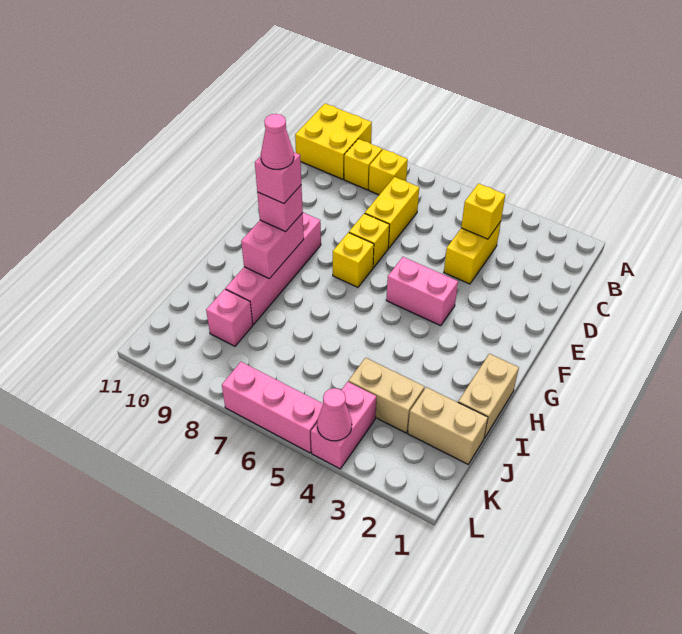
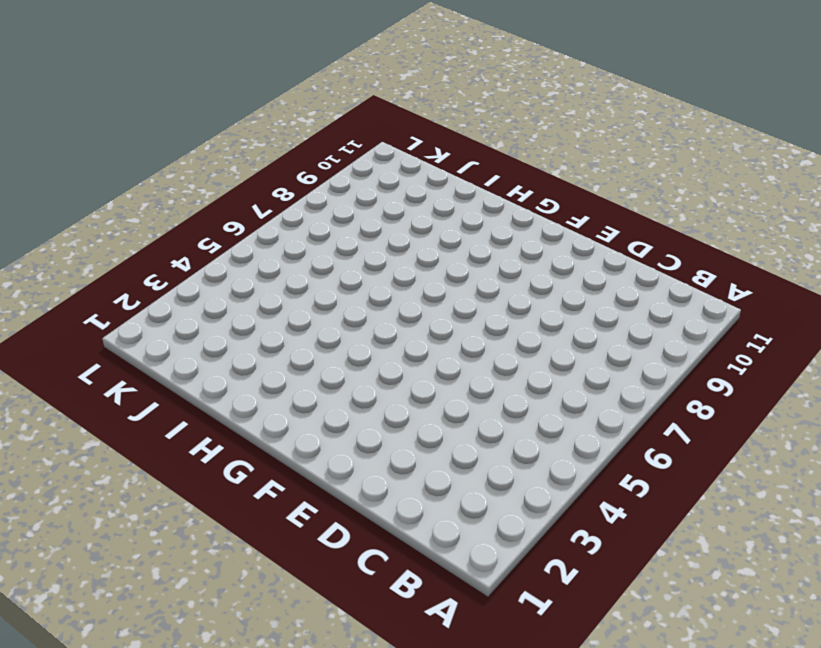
none -> yellow brick A10:B11 level 1
none -> yellow brick B8 level 1
none -> yellow brick B9 level 1

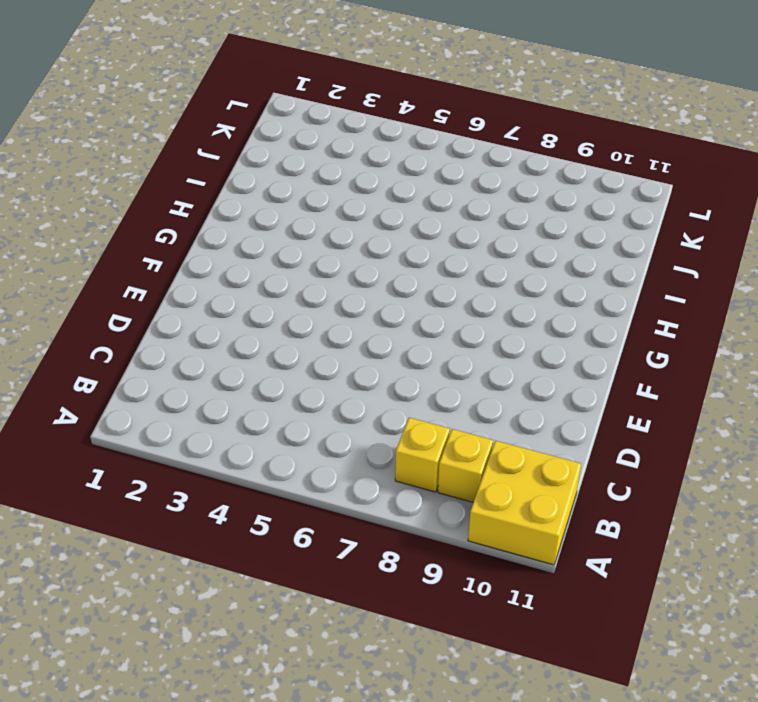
none -> yellow brick C4:D4 level 1
none -> yellow brick C7:D7 level 1
none -> yellow brick E7 level 1

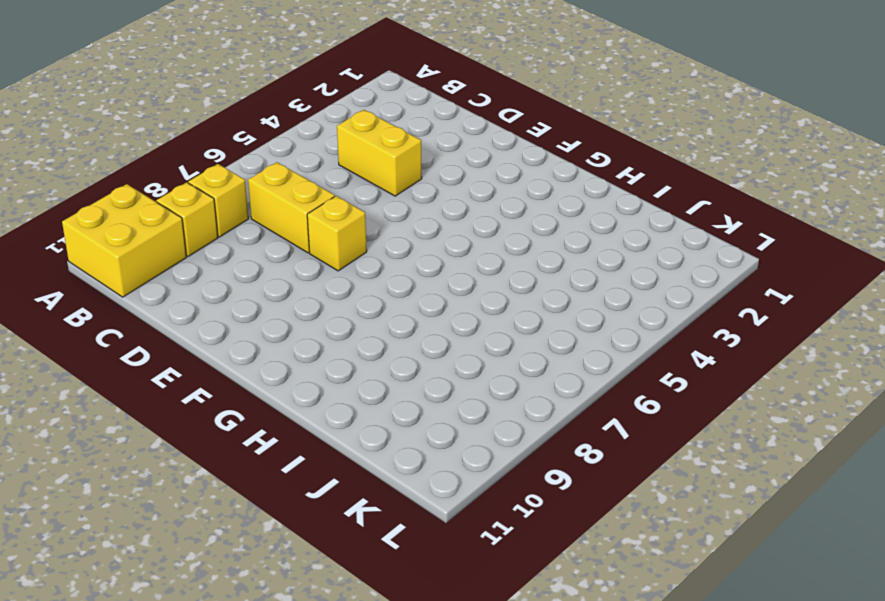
none -> pink brick F4:F5 level 1
none -> yellow brick F7 level 1
none -> pink brick F9:I9 level 1

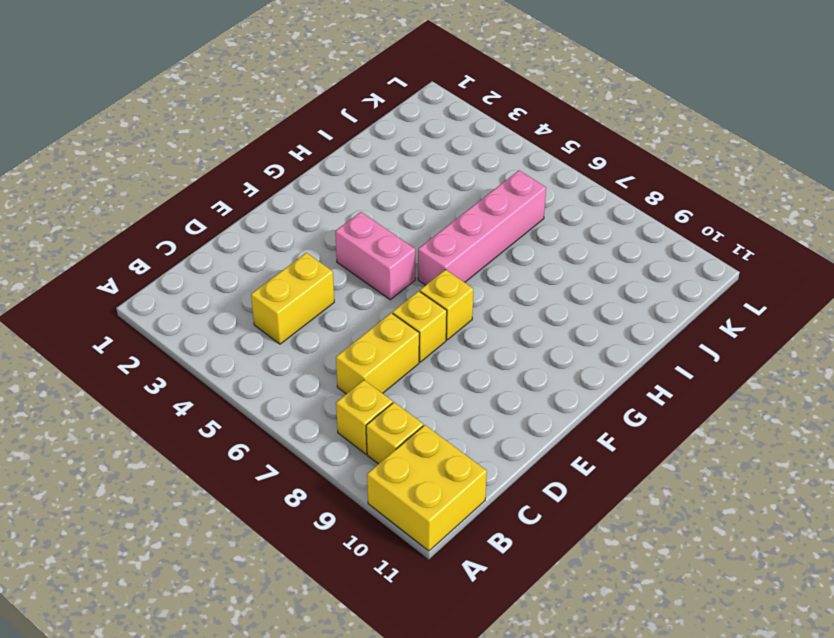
pink brick G6:J6 level 1 -> pink brick F9:I9 level 1
none -> tan brick H1:I1 level 1
none -> tan brick J1:J2 level 1
none -> tan brick J3:J4 level 1

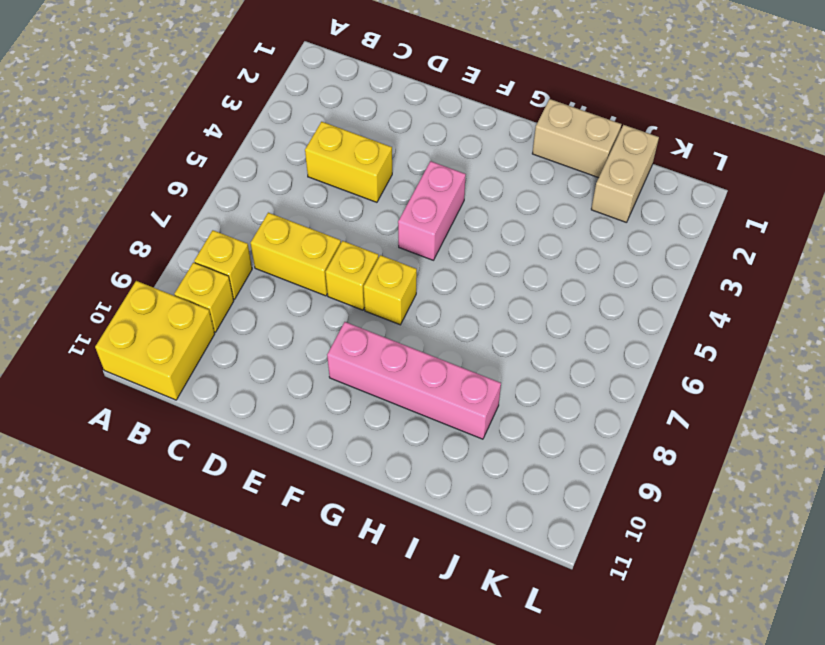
none -> tan brick J3:J4 level 1
none -> pink brick J9 level 1
none -> pink brick K4:L4 level 1

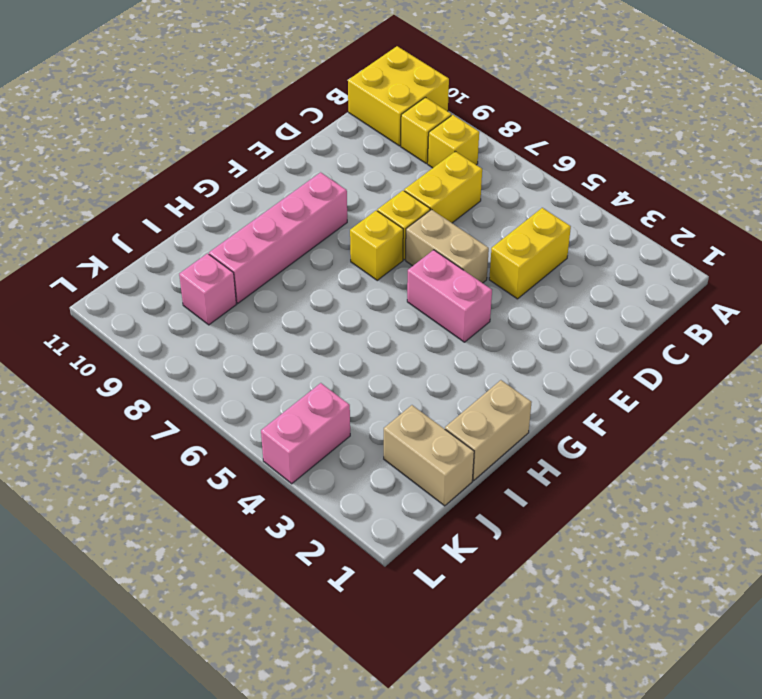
tan brick E5:E6 level 1 -> tan brick J3:J4 level 1
none -> pink brick L5:L7 level 1
none -> yellow brick C4 level 2
none -> pink brick G9:H9 level 2

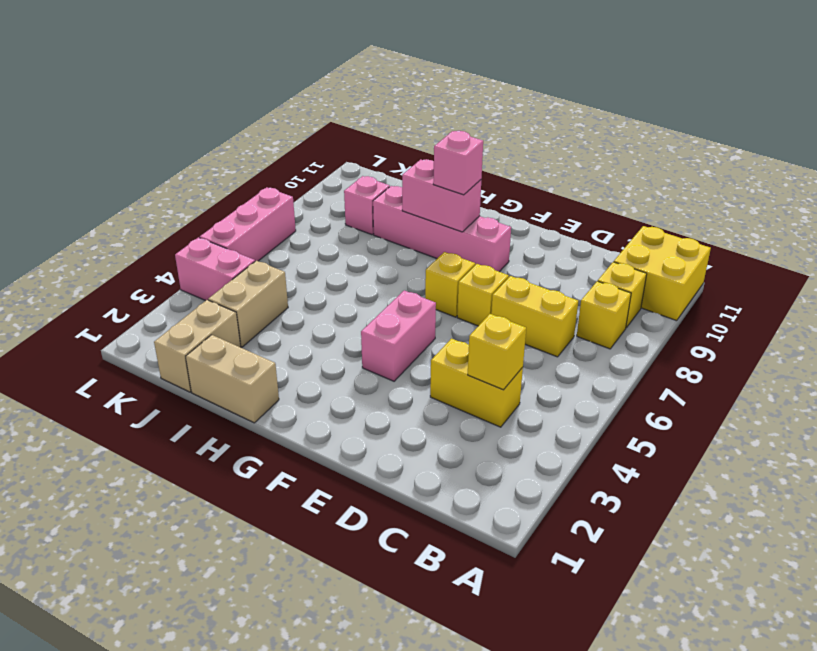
none -> pink cone L4 level 2
none -> pink brick G9 level 4
none -> pink cone G9 level 5

